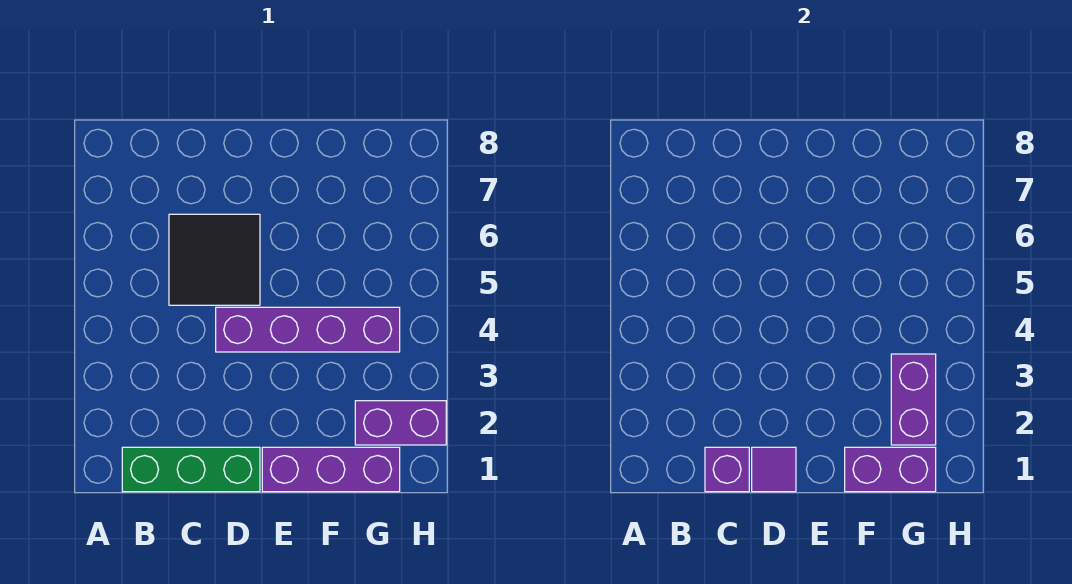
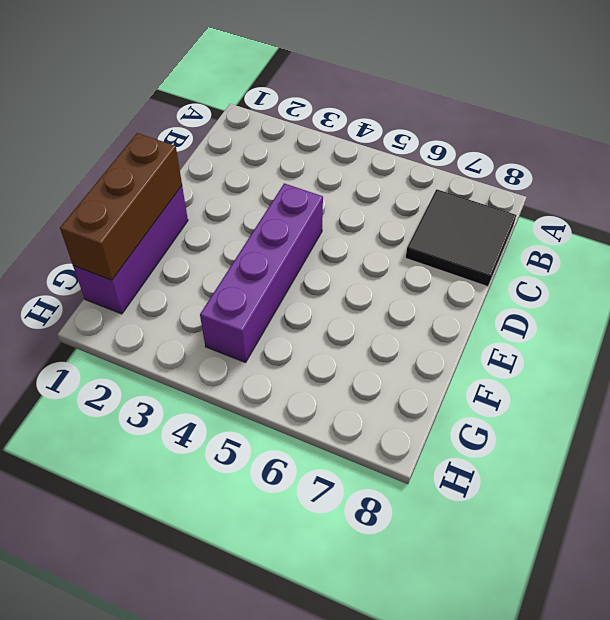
black tile B7:C8 level 1 -> black tile C5:D6 level 1
brown brick E1:G1 level 2 -> purple brick F1:G1 level 2
none -> green brick B1:D1 level 1
none -> purple brick G2:H2 level 1

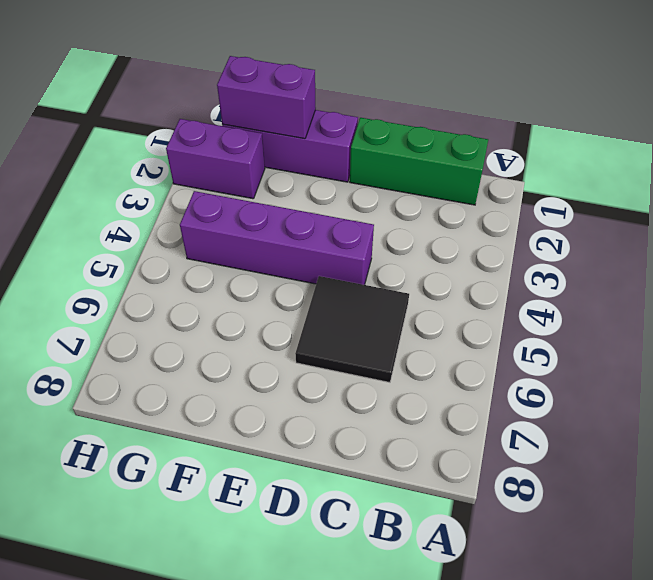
none -> purple brick C1 level 2
none -> purple tile D1 level 2

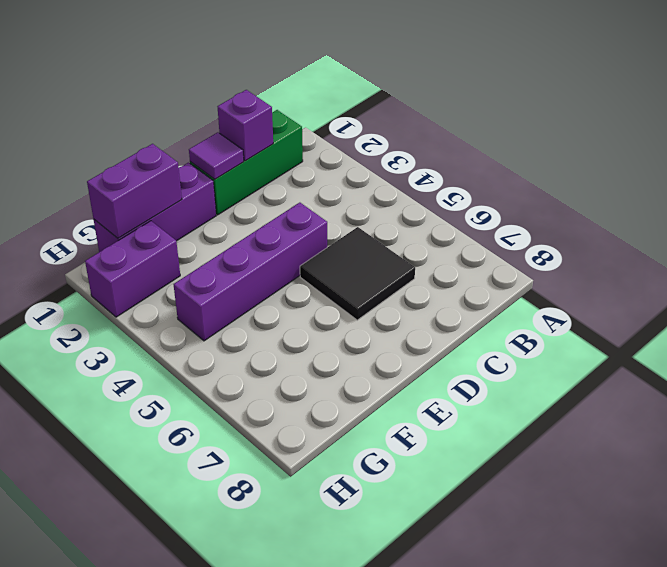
none -> purple brick G2:G3 level 2

